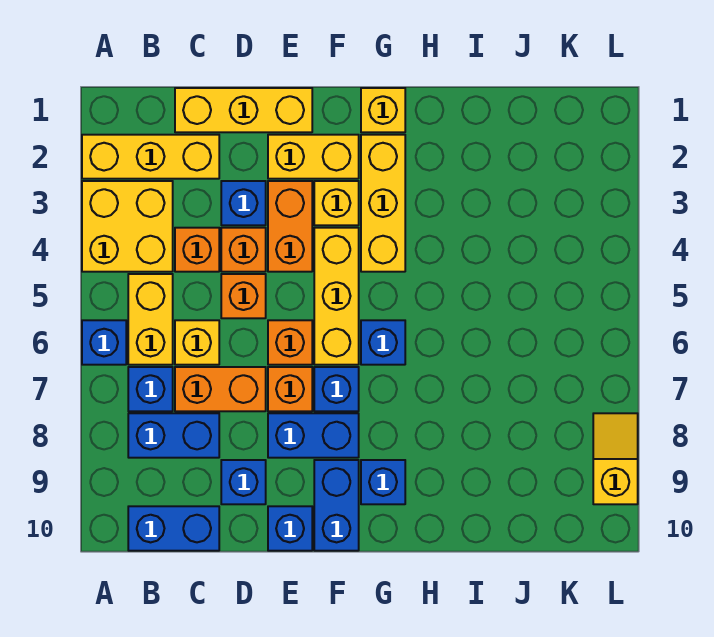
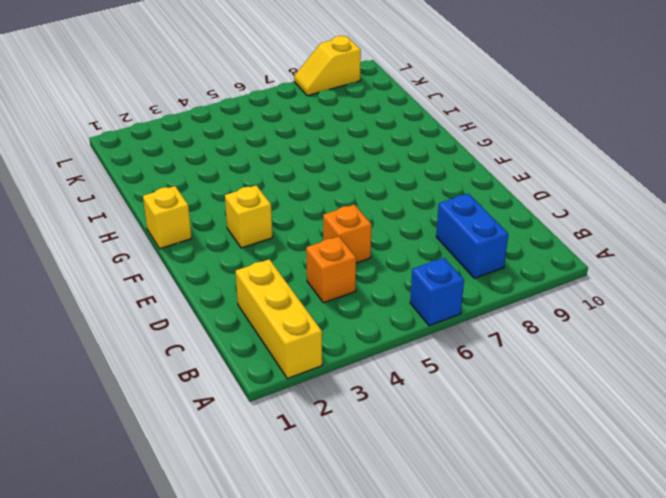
none -> yellow brick A3:B4 level 1
none -> yellow brick B5:B6 level 1
none -> blue brick B7 level 1
none -> blue brick B10:C10 level 1

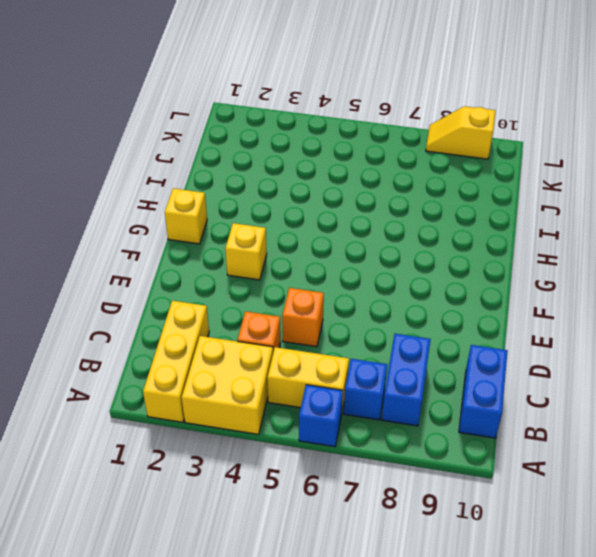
none -> yellow brick C1:E1 level 1
none -> yellow brick C6 level 1
none -> orange brick C7:D7 level 1
none -> blue brick D3 level 1

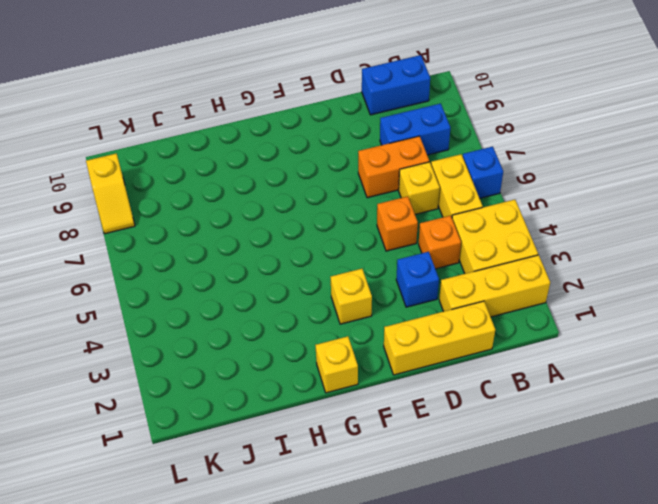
none -> blue brick B7 level 1
none -> orange brick D4 level 1
none -> blue brick D9 level 1
none -> yellow brick E2:F2 level 1

